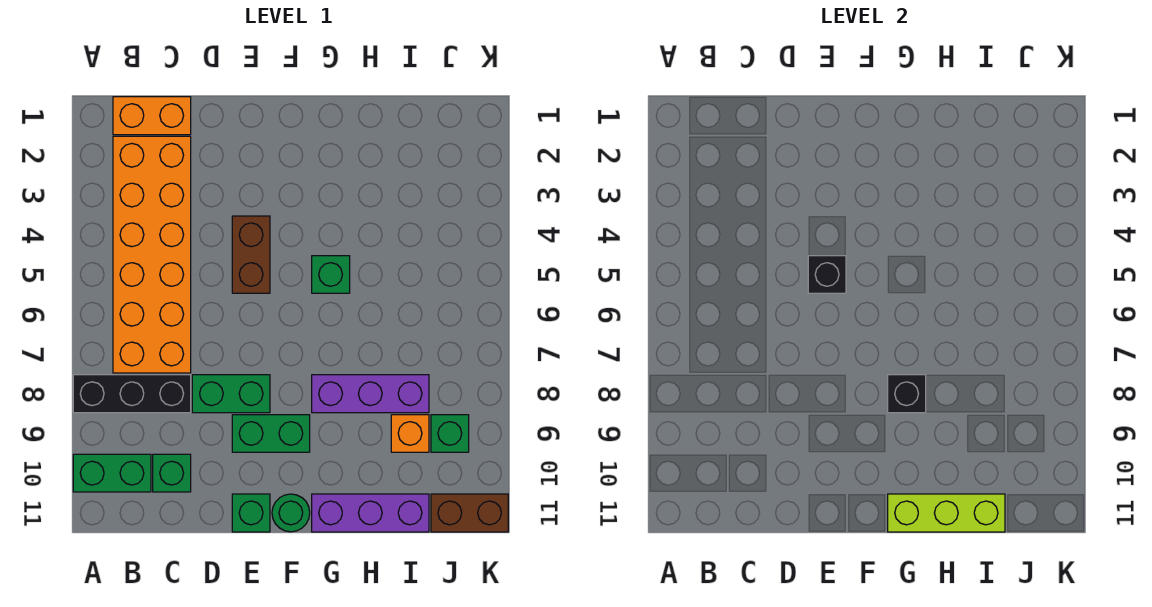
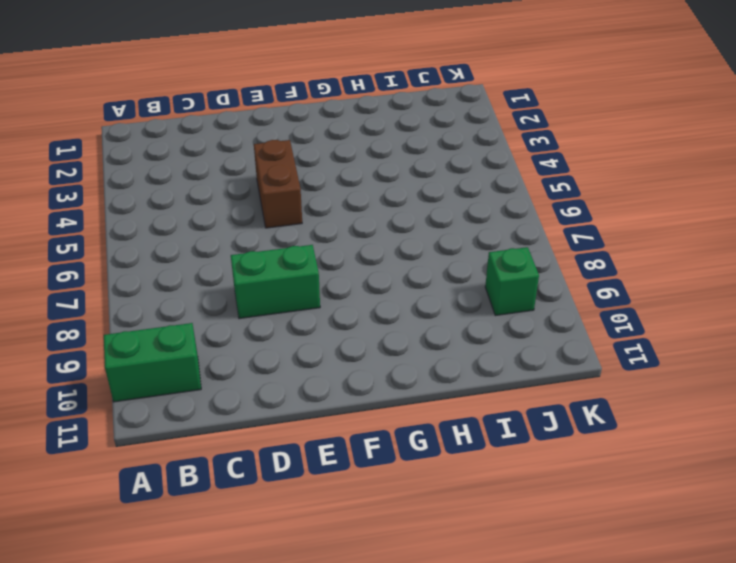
none -> black brick A8:C8 level 1
none -> orange brick B1:C1 level 1
none -> orange brick B2:C7 level 1

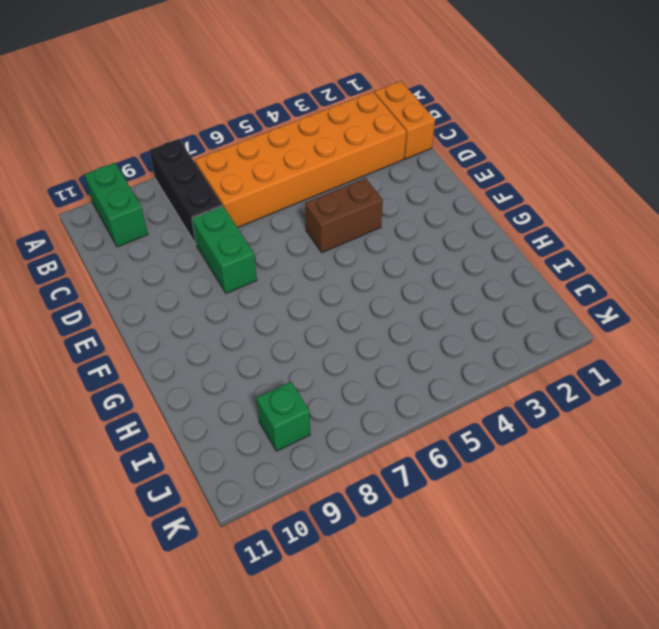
none -> green brick C10 level 1
none -> green brick E9:F9 level 1
none -> green brick E11 level 1

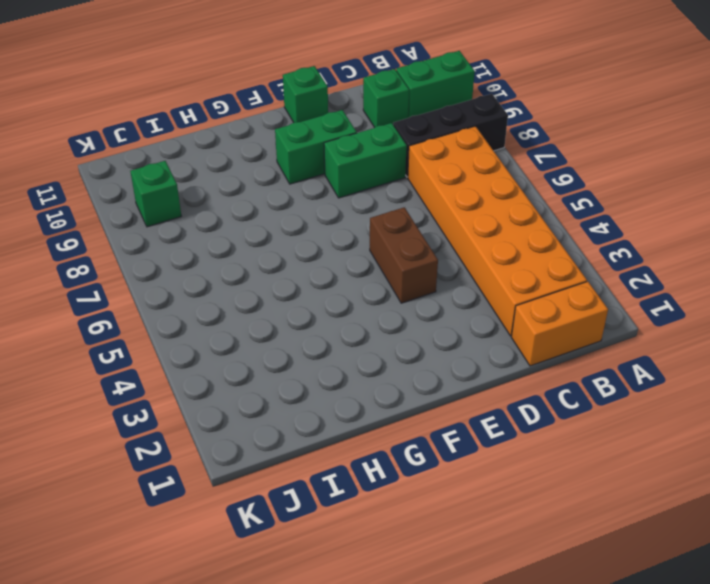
none -> green round brick F11 level 1
none -> green brick G5 level 1
none -> purple brick G8:I8 level 1

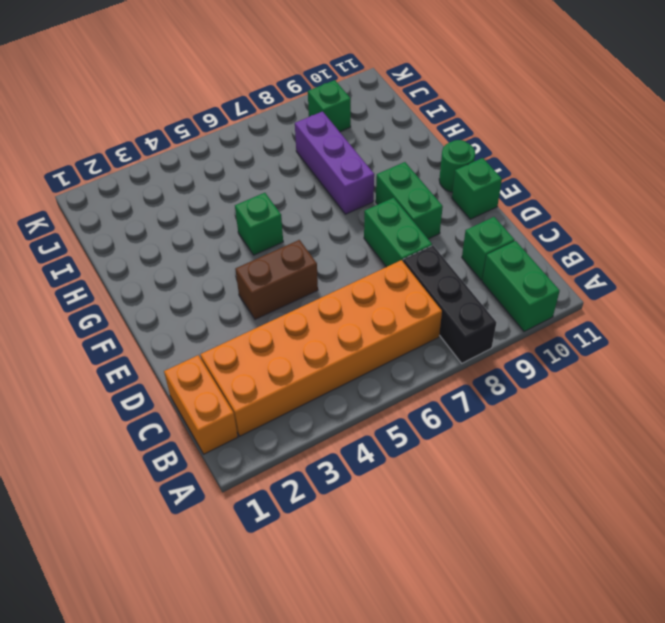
none -> purple brick G11:I11 level 1
none -> orange brick I9 level 1
none -> brown brick J11:K11 level 1

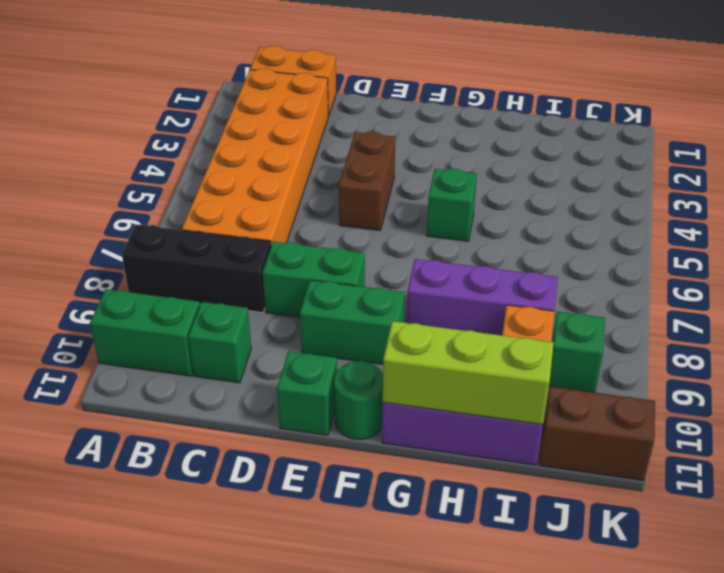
none -> black brick E5 level 2
none -> black brick G8 level 2

